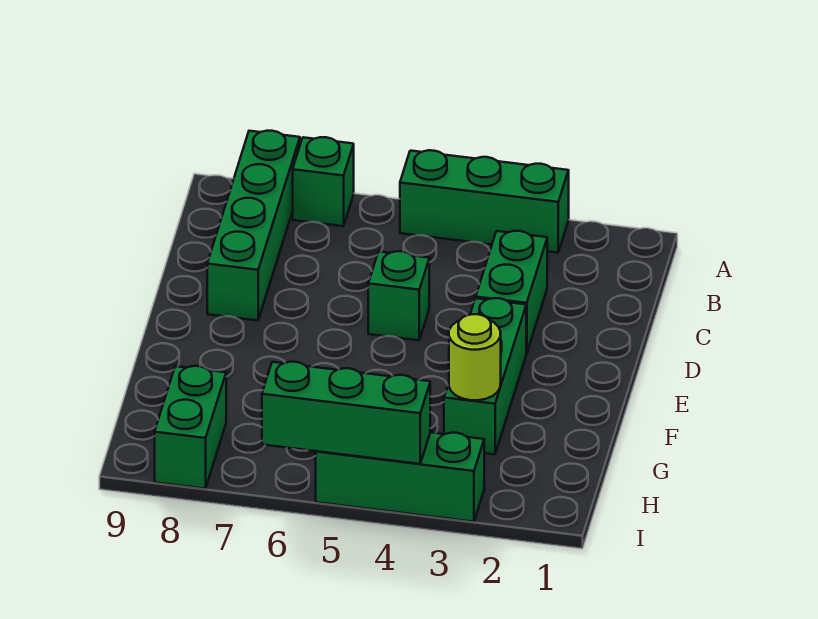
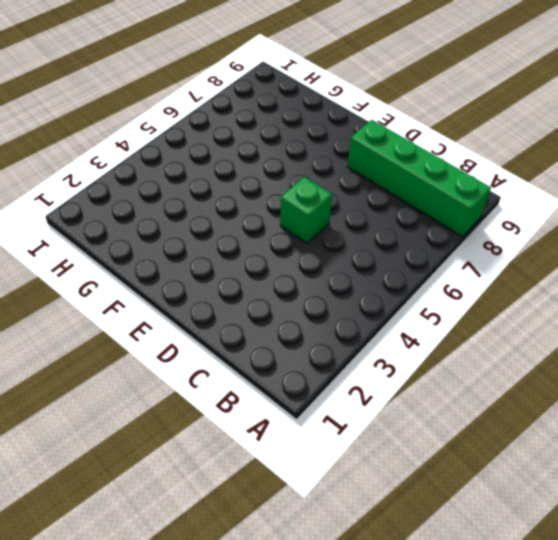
none -> green brick A3:A5 level 1
none -> green brick A7 level 1

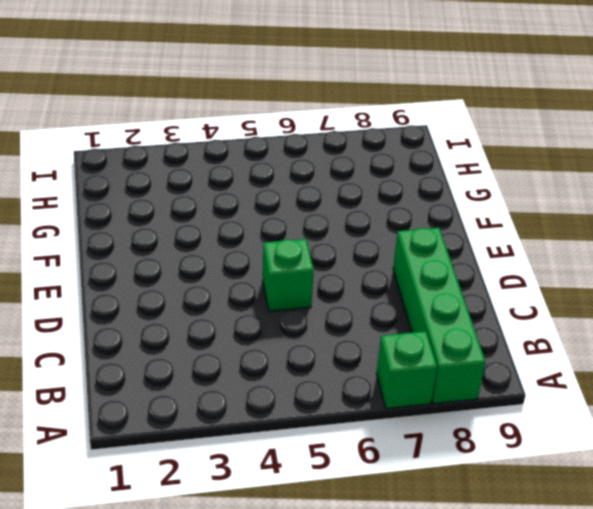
none -> green brick A3:A5 level 1
none -> green brick C3:D3 level 1

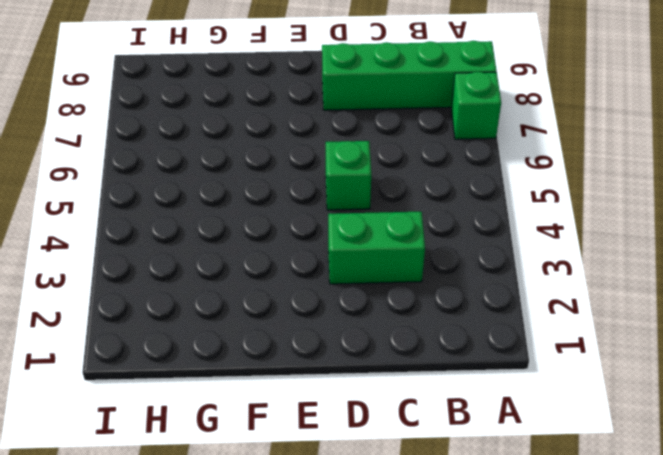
none -> green brick A3:A5 level 1
none -> green brick E3:G3 level 1

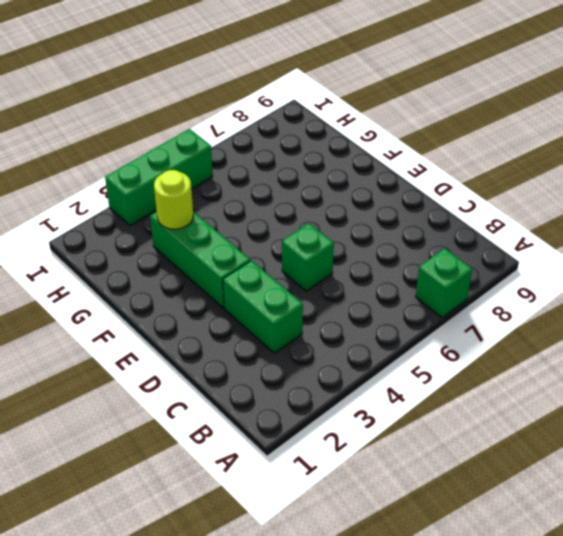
none -> green brick A3:A5 level 1
none -> green brick A8:D8 level 1

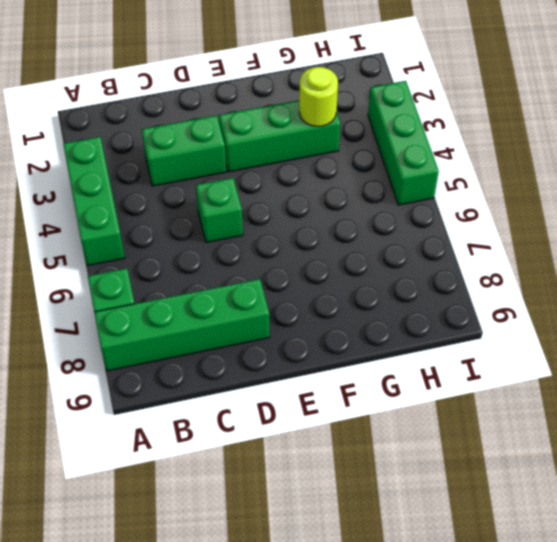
none -> green brick H8:I8 level 1
none -> green brick I4:I6 level 2

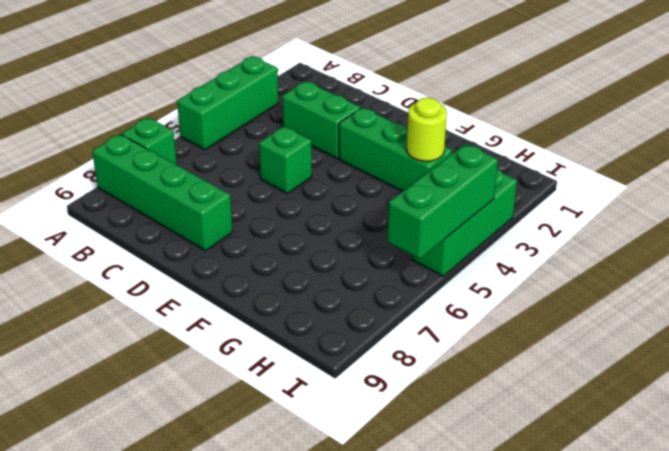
none -> green brick H8:I8 level 1

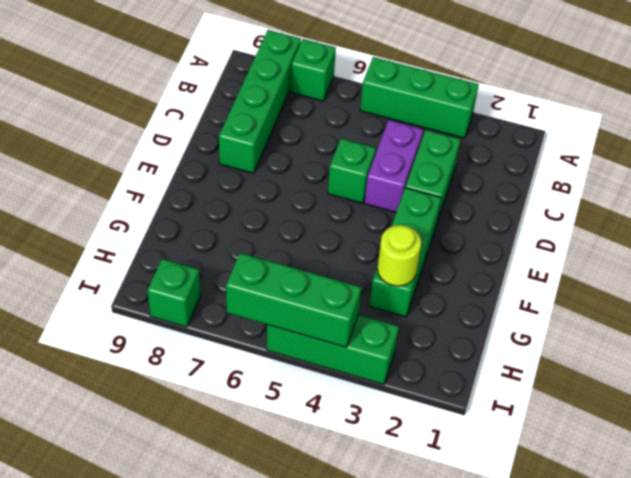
purple brick C4:D4 level 1 -> none
green brick I8 level 1 -> green brick H8:I8 level 1

